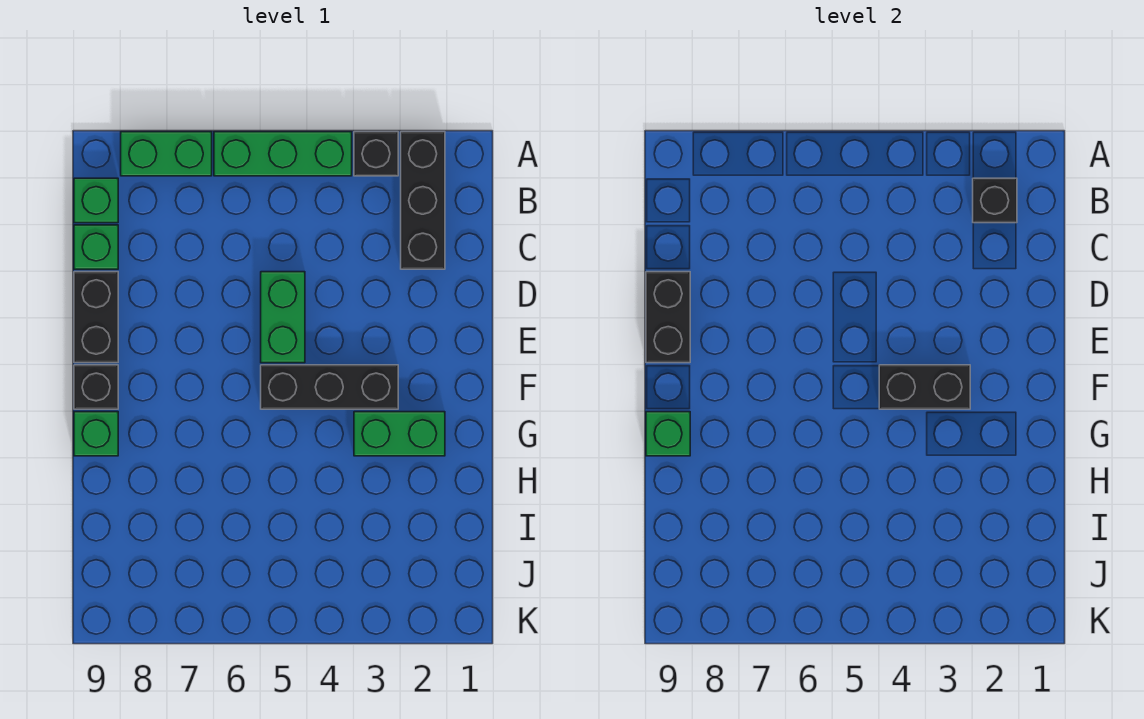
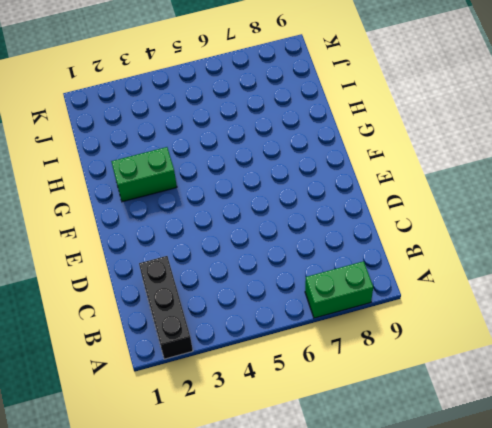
none -> black brick A3 level 1
none -> green brick A4:A6 level 1
none -> green brick B9 level 1

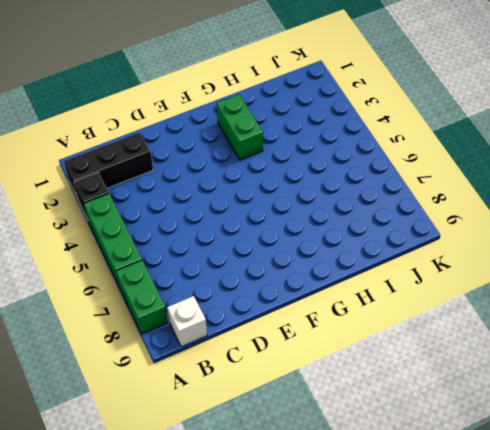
white brick B9 level 1 -> green brick B9 level 1
none -> green brick C9 level 1
none -> green brick D5:E5 level 1
none -> black brick D9:E9 level 1

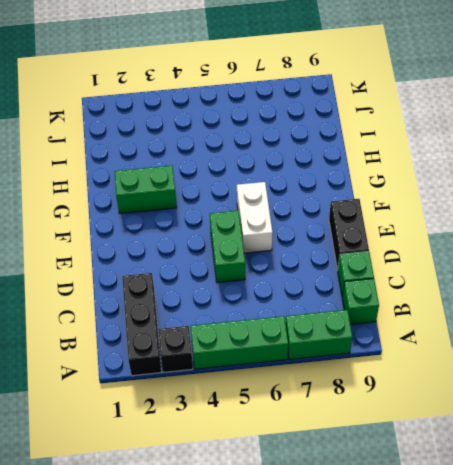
white brick E6:F6 level 1 -> none
none -> black brick F3:F5 level 1
none -> black brick F9 level 1
none -> green brick G9 level 1

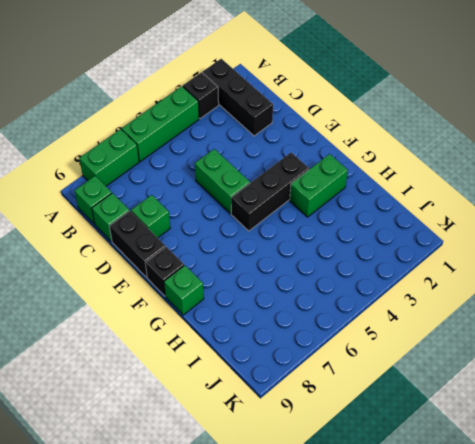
green brick D8 level 1 -> green brick G9 level 2
none -> black brick B2 level 2
none -> black brick D9:E9 level 2
none -> black brick F3:F4 level 2

